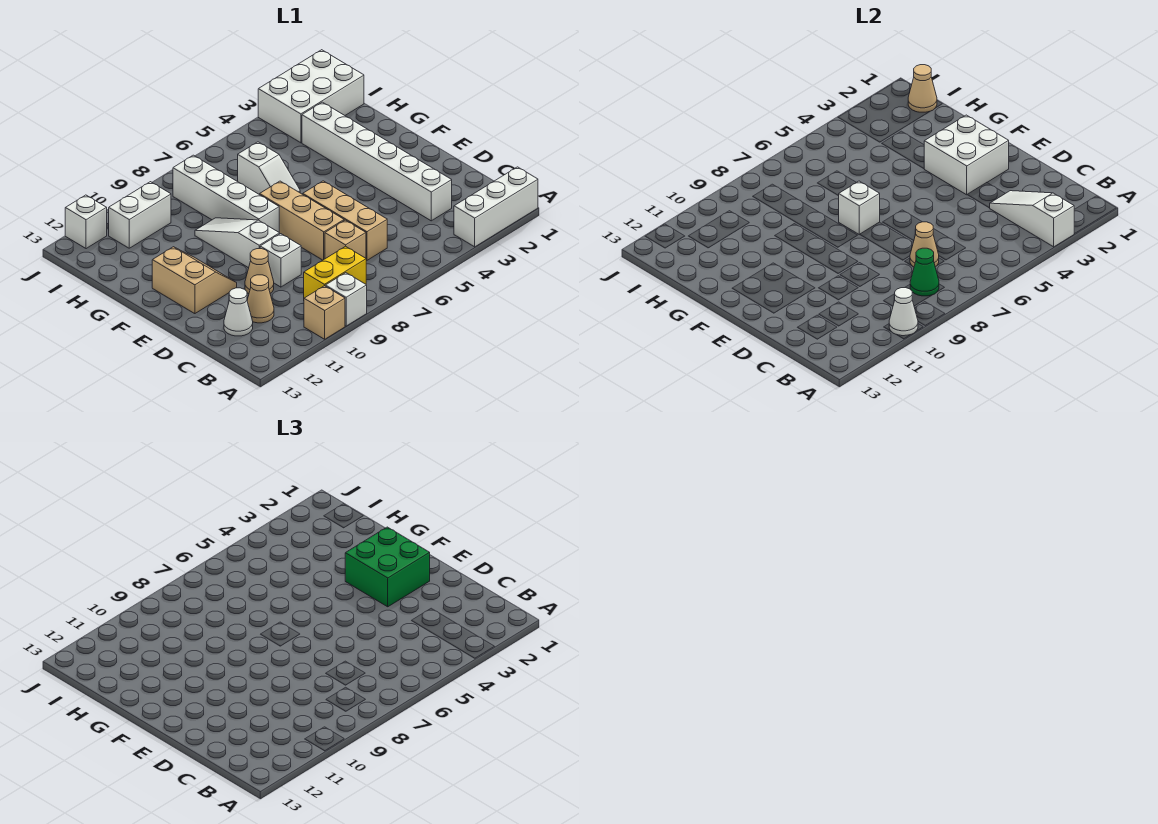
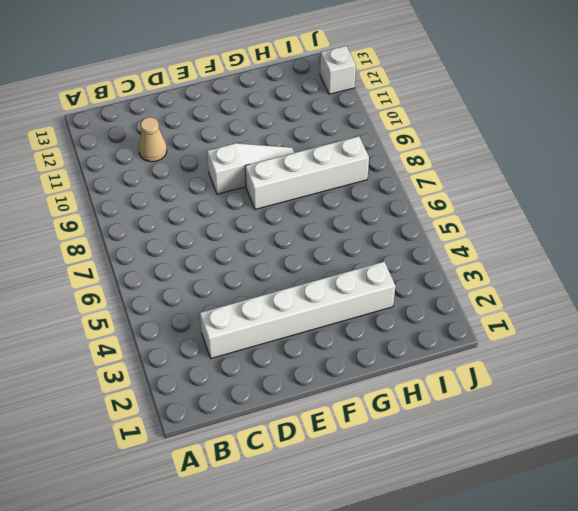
none -> white brick A1:A3 level 1
none -> white brick A9 level 1
none -> tan brick A10 level 1

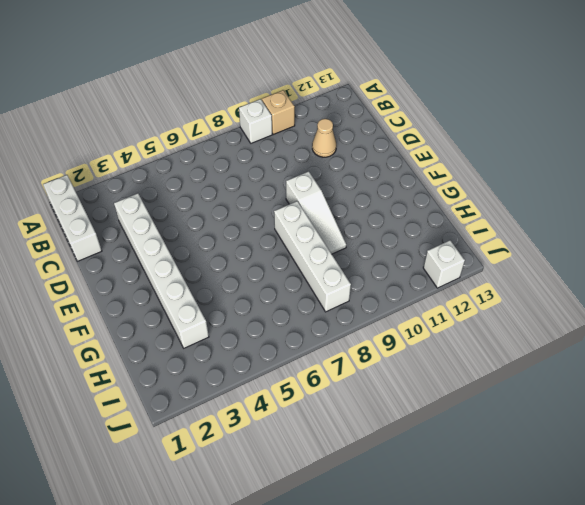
white brick A1:C1 level 1 -> white brick A1:A3 level 1
none -> yellow brick B8:B9 level 1
none -> tan brick C6:E6 level 1
none -> tan brick C7 level 1

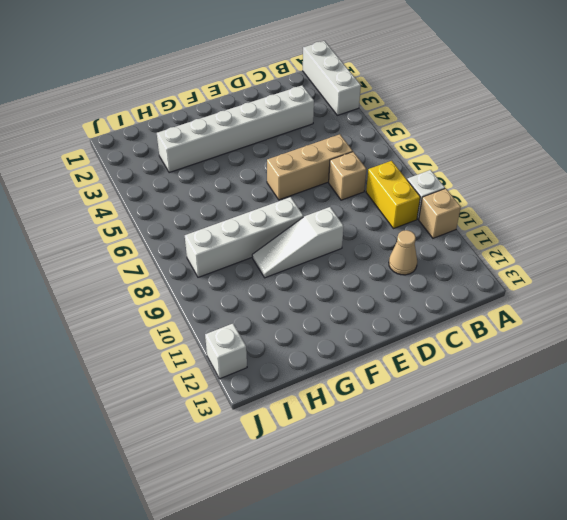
none -> white cone C12 level 1
none -> tan brick D7:F7 level 1
none -> white brick D9 level 1

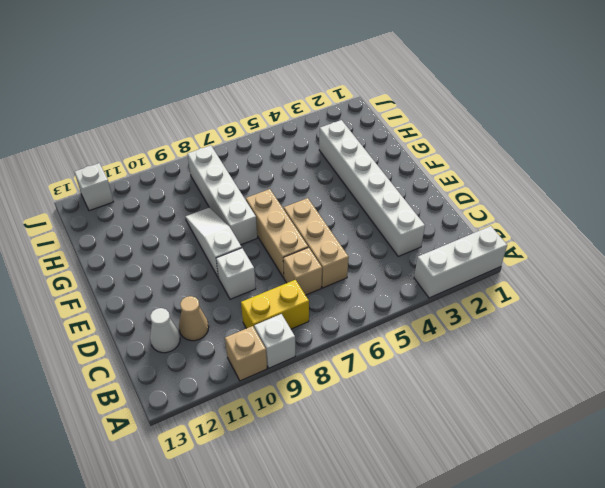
none -> tan cone D10 level 1
none -> tan slope E11:F12 level 1 top 12
none -> white slope G6:H6 level 1 top H

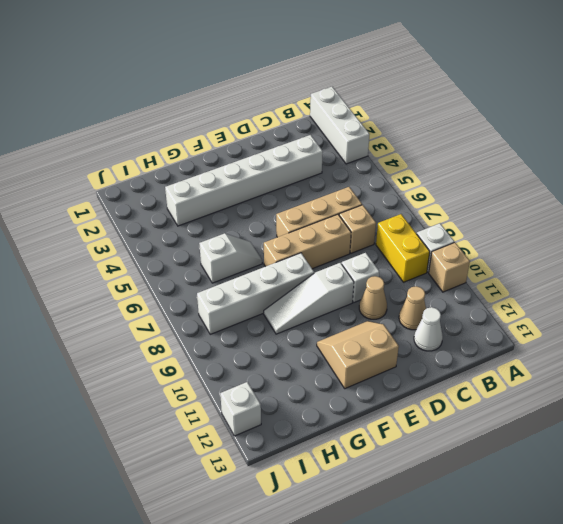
none -> white brick I1:J3 level 1
none -> white brick I10:I11 level 1
none -> white slope A3:C3 level 2 top A

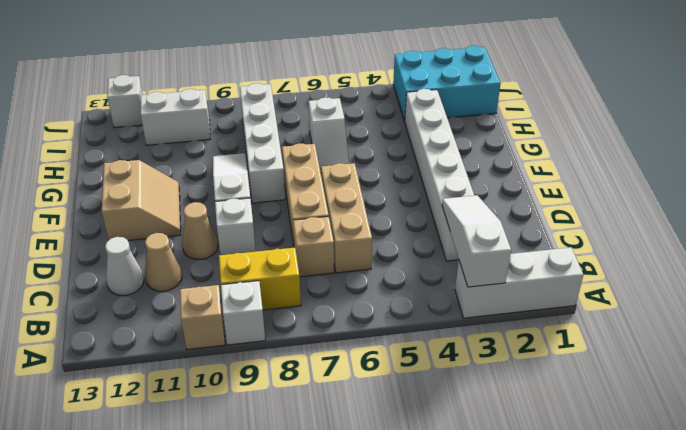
cyan brick I1:J3 level 1 -> white brick I1:J3 level 1
none -> white cone A10 level 2
none -> green cone B8 level 2
none -> tan cone C7 level 2

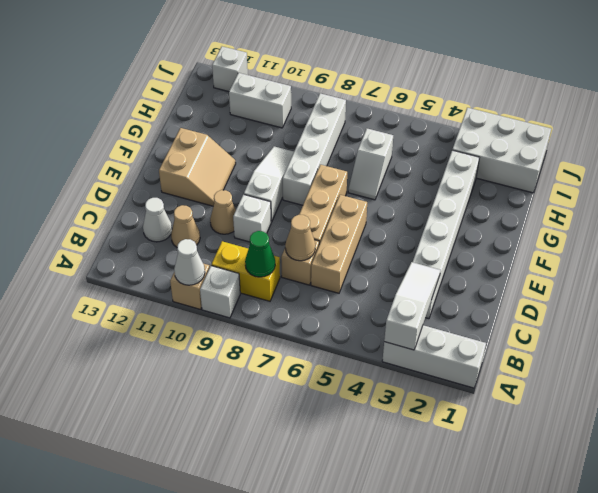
none -> white brick E2:F3 level 2
none -> white brick F7 level 2
none -> tan cone I1 level 2

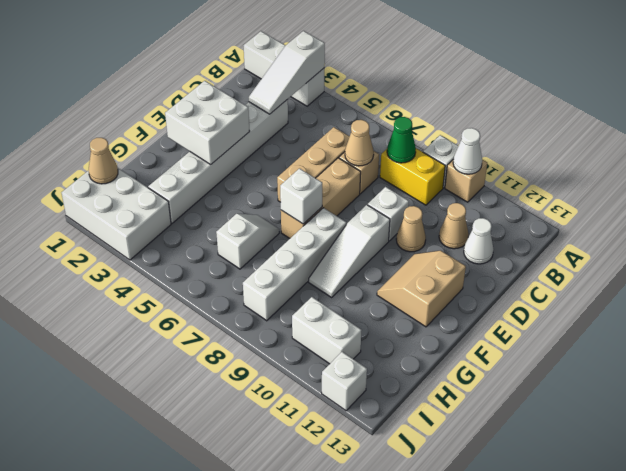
none -> green brick E2:F3 level 3

